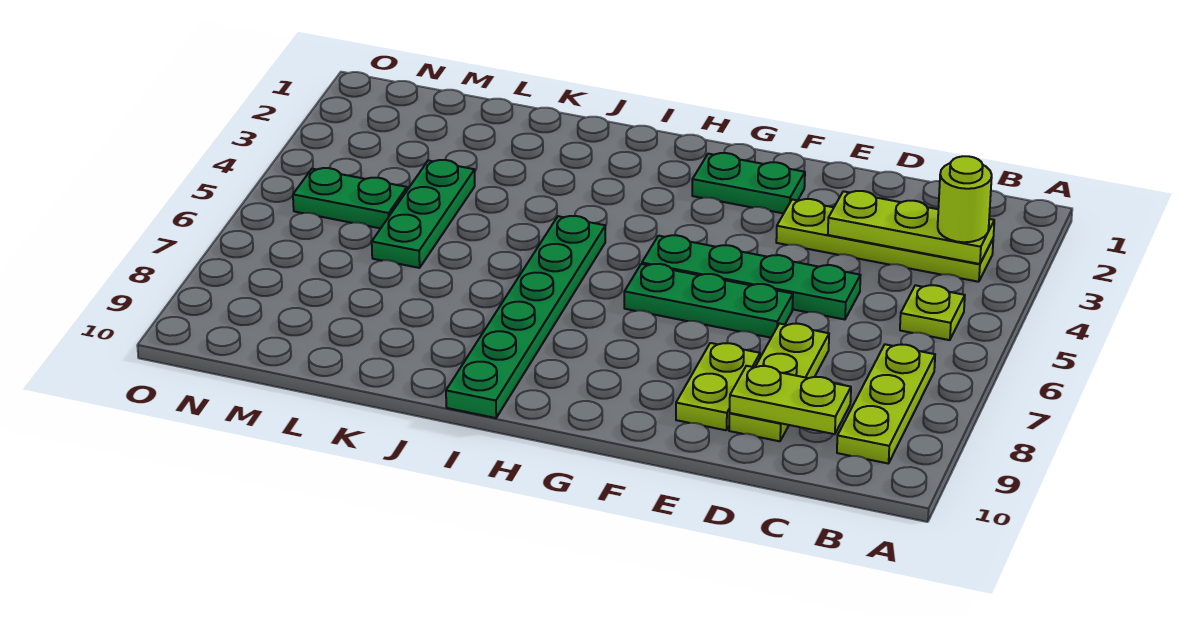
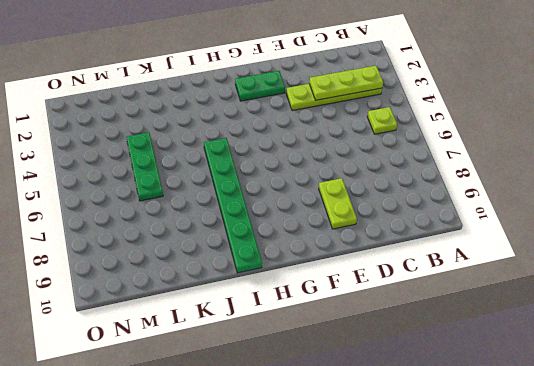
none -> lime plate B7:B9 level 1
none -> green plate D5:G5 level 1
none -> lime plate D7:D9 level 1

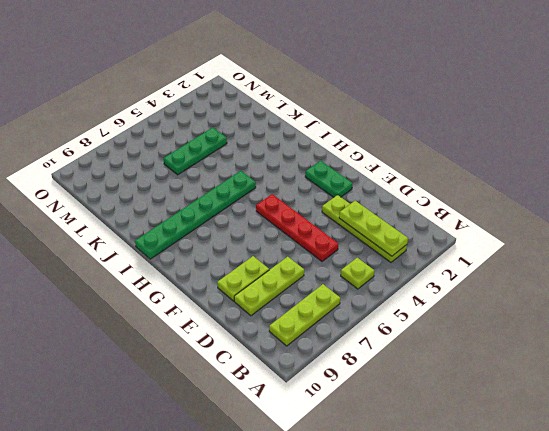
red plate D5:G5 level 1 -> green plate D5:G5 level 1
none -> green plate E6:G6 level 1
none -> green plate M5:N5 level 1
none -> lime plate C9:D9 level 2

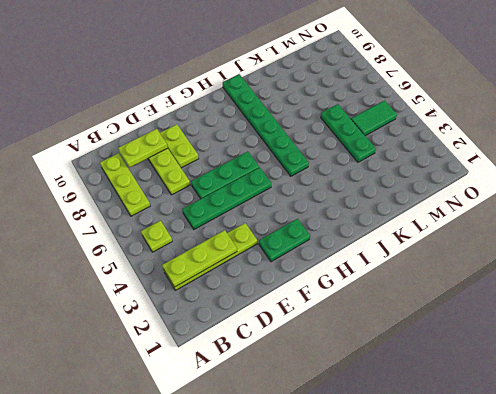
green tile M5:N5 level 1 -> green plate M5:N5 level 1
none -> lime round brick B3 level 3

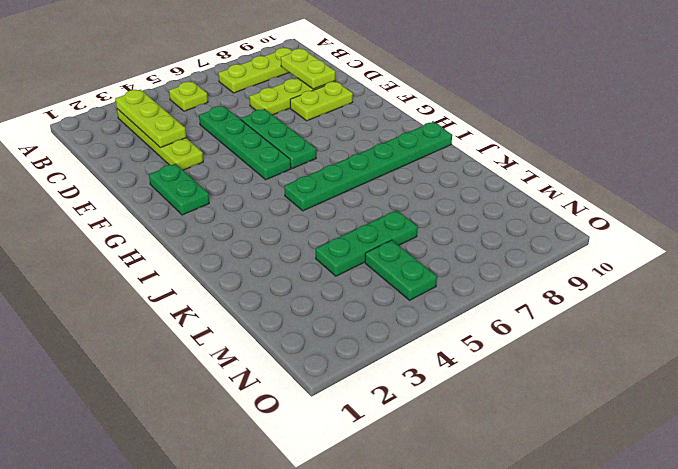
none -> lime round brick B3 level 3

